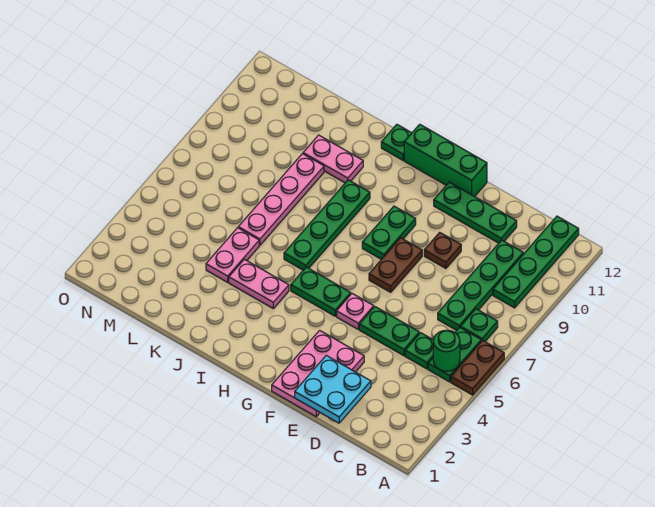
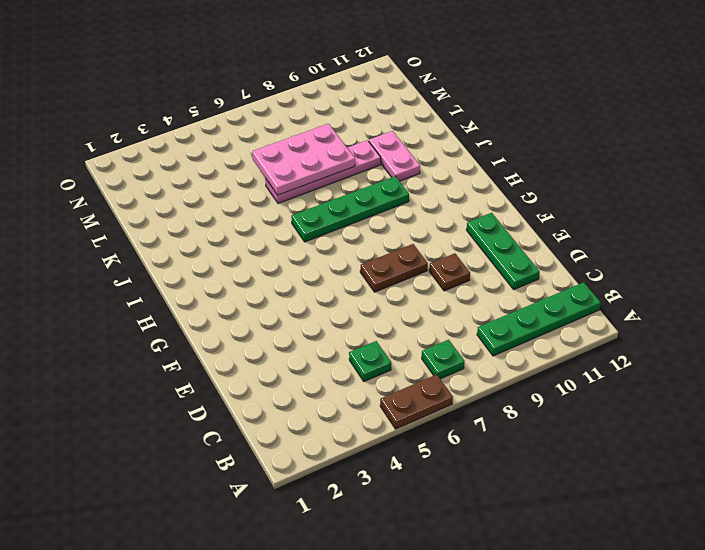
pink plate K6:L8 level 2 -> pink plate E1:F3 level 1
none -> green plate B5:B6 level 1
none -> green plate C7:C10 level 1
none -> green plate D5:E5 level 1

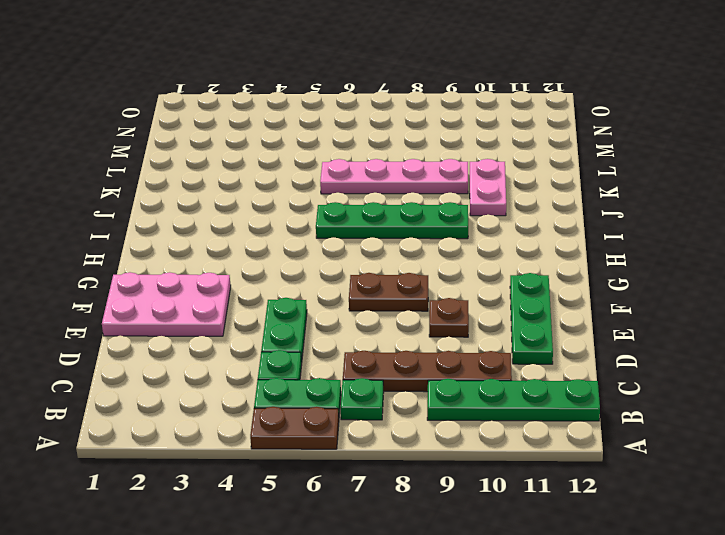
brown plate C7:C10 level 1 -> green plate C7:C10 level 1
none -> pink plate F5 level 1
none -> green brick F12:H12 level 1
none -> green plate G5:H5 level 1

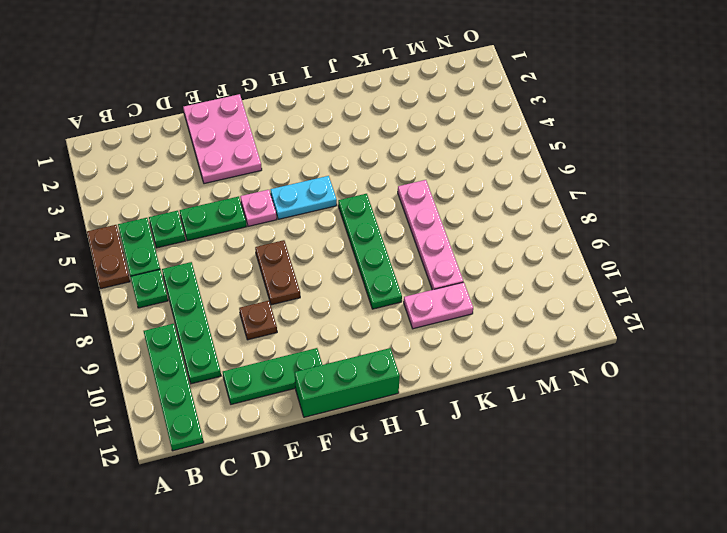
cyan plate G5:H5 level 1 -> green plate G5:H5 level 1
none -> green plate G8:G9 level 1
none -> pink plate I4:J4 level 1
none -> green plate I12 level 1

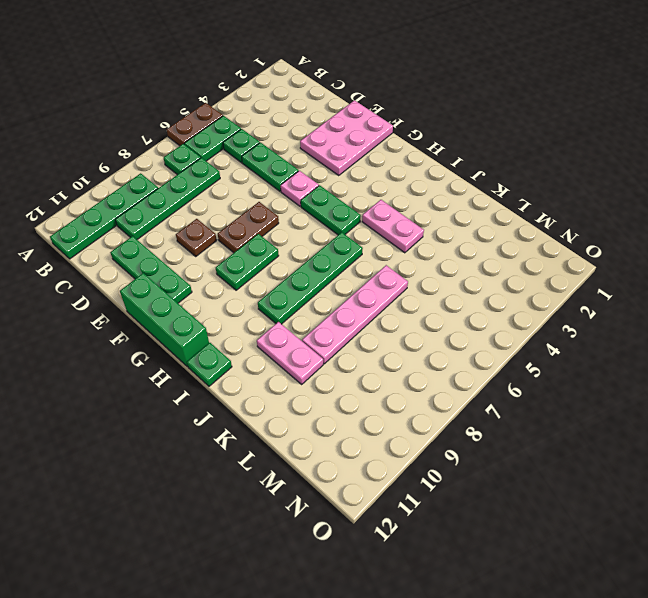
none -> pink plate K4:K5 level 1
none -> green round brick B5 level 2
none -> cyan plate D1:E2 level 2

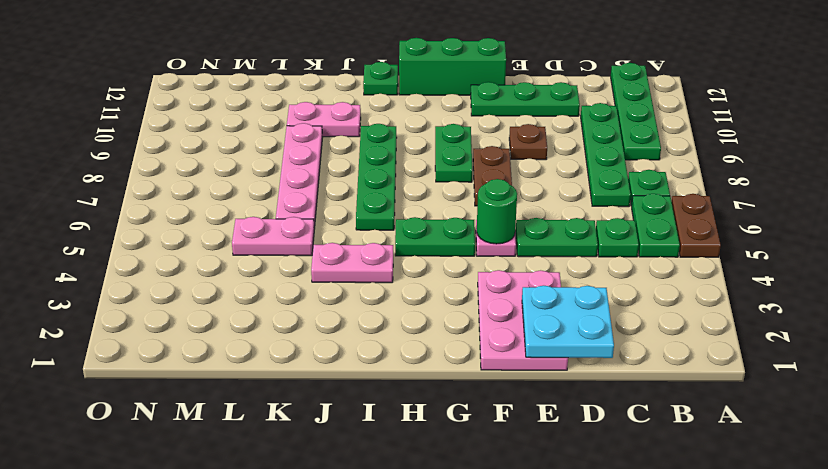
green round brick F5 level 2 -> green round brick B5 level 2
pink plate K5:L5 level 1 -> pink plate K4:K5 level 1

